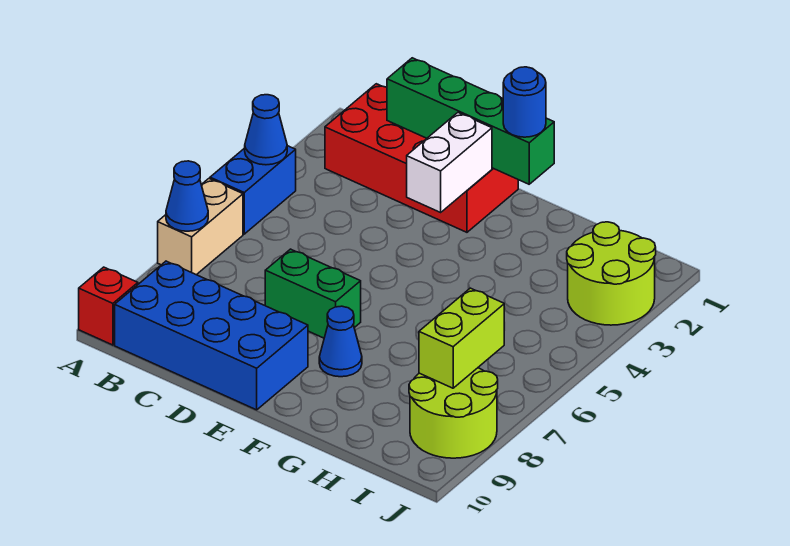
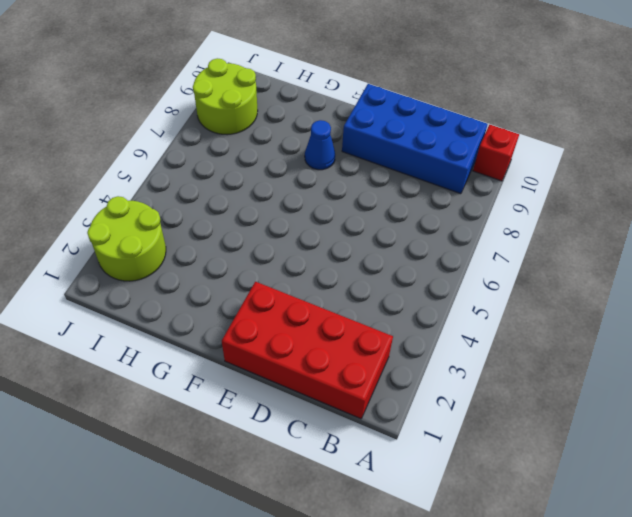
none -> blue brick A4:A5 level 1
none -> tan brick A6:A7 level 1
none -> green brick D7:E7 level 1

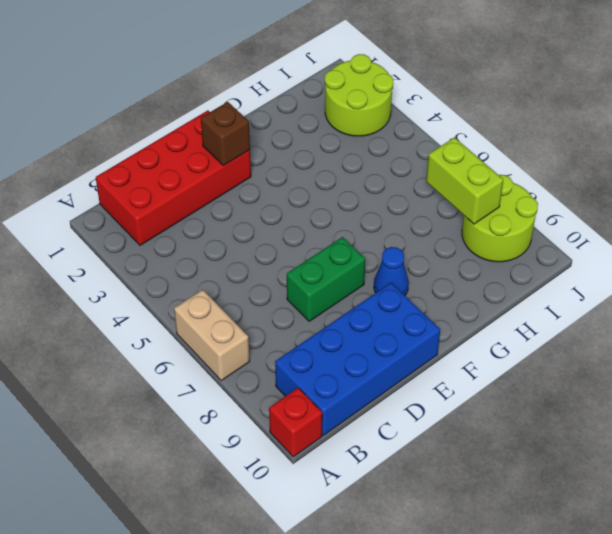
brown brick E2 level 2 -> white brick E2:E3 level 2
none -> blue brick A4:A5 level 1
none -> blue cone A4 level 2
none -> blue cone A7 level 2

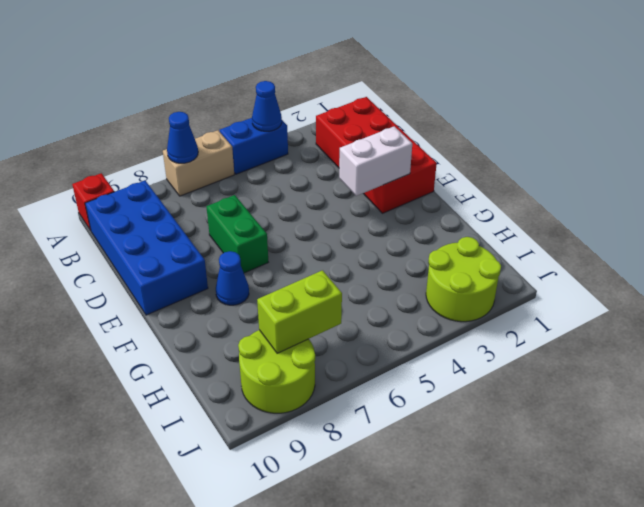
none -> green brick C1:F1 level 2
none -> blue round brick F1 level 3

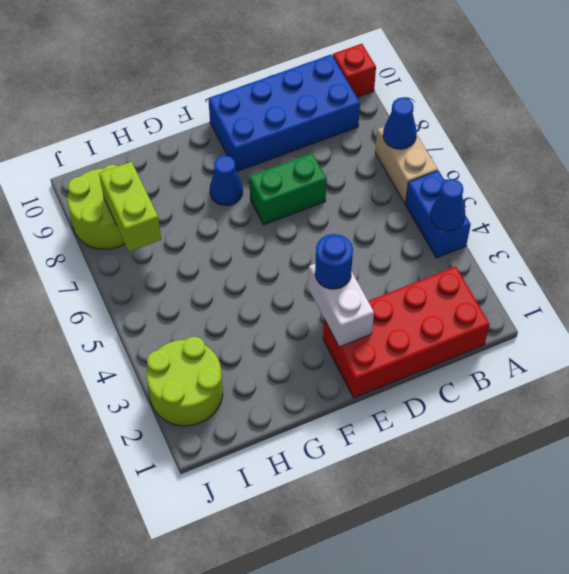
blue round brick E3 level 3 -> blue round brick F1 level 3
none -> green brick C1:F1 level 2

